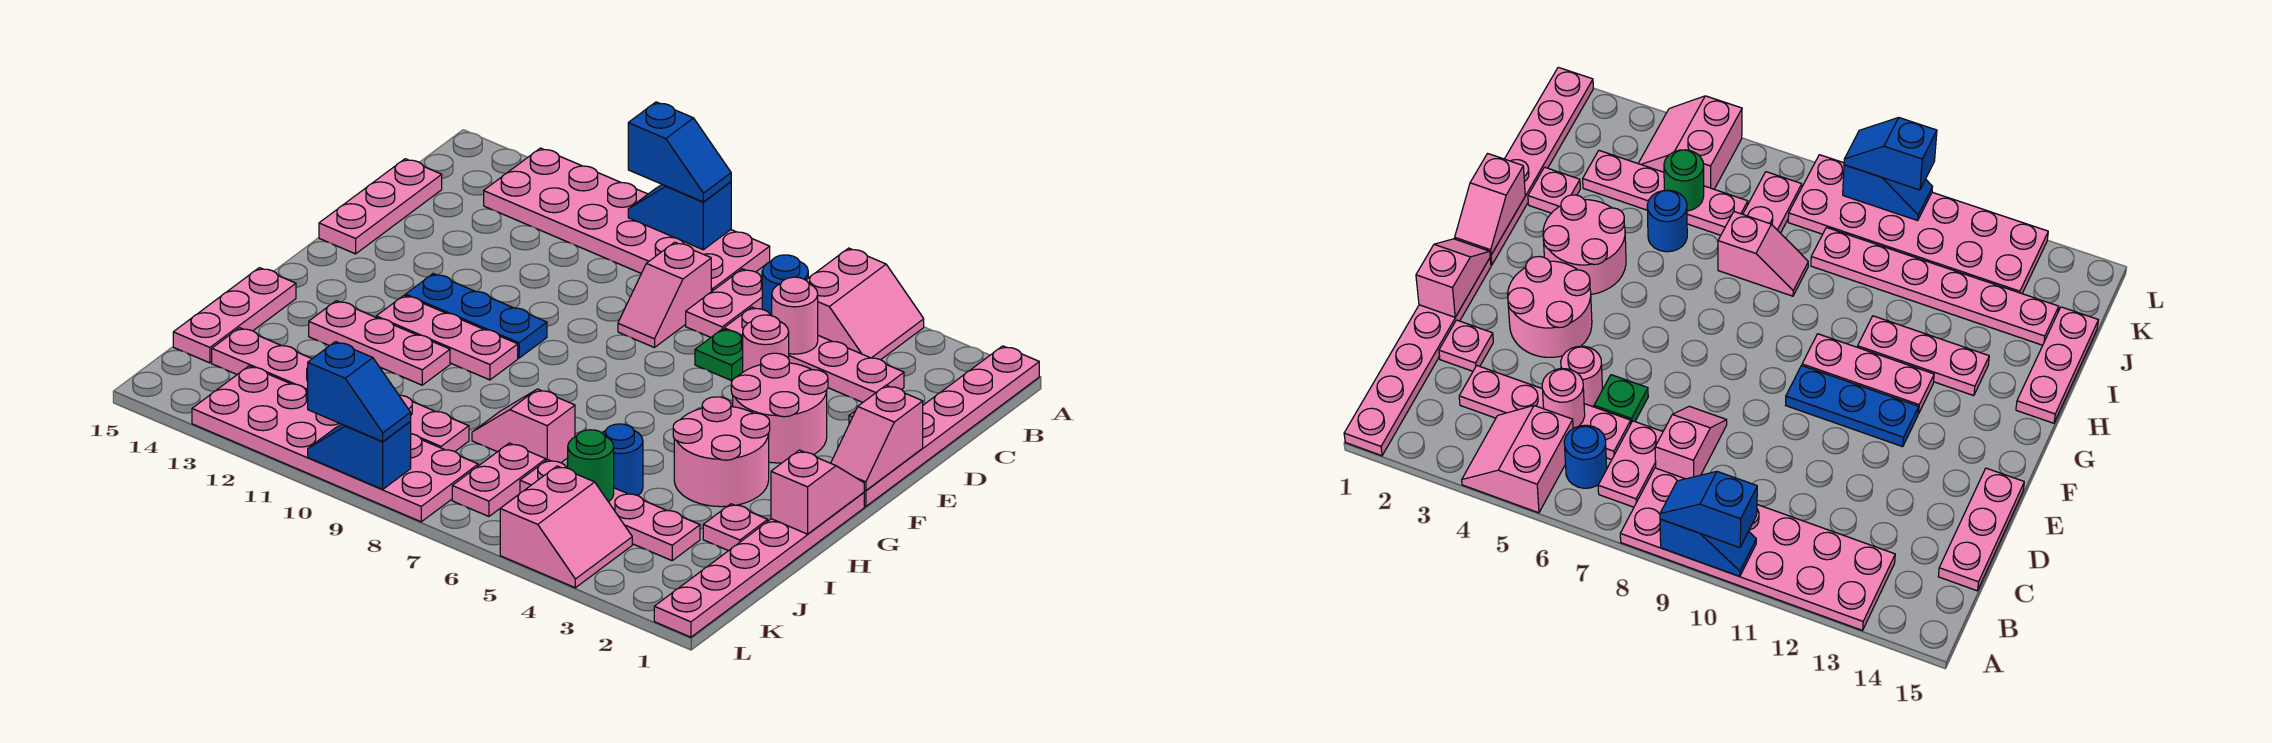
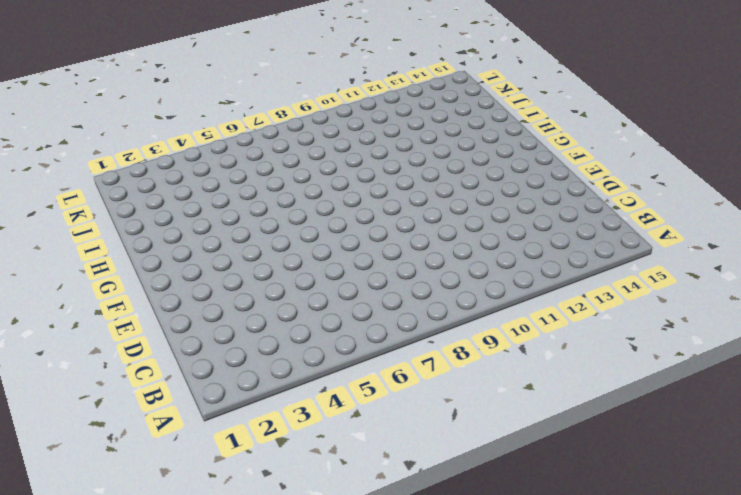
none -> pink plate A1:F1 level 1
none -> pink slope A4:B5 level 1 top 5
none -> pink plate A8:B13 level 1
none -> blue round brick B6 level 1

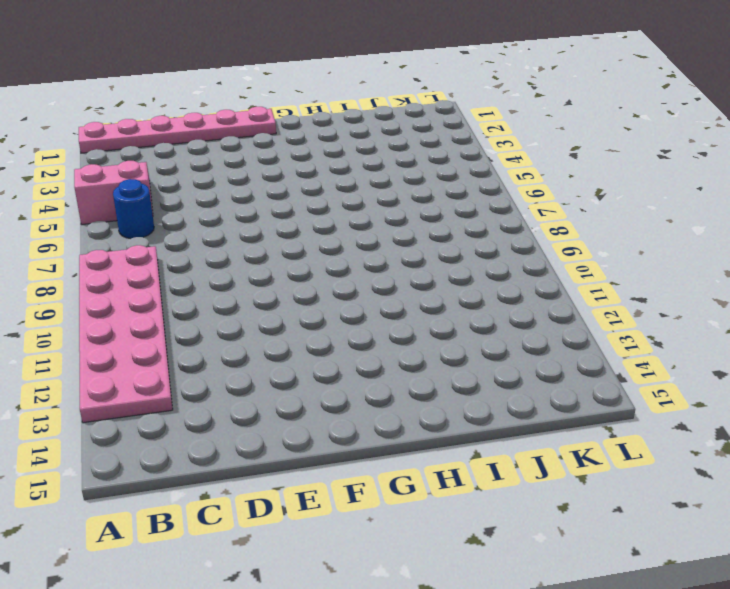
none -> pink plate B7:C7 level 1
none -> pink plate C3:C6 level 1
none -> pink slope C8:D8 level 1 top C
none -> pink plate C15:E15 level 1

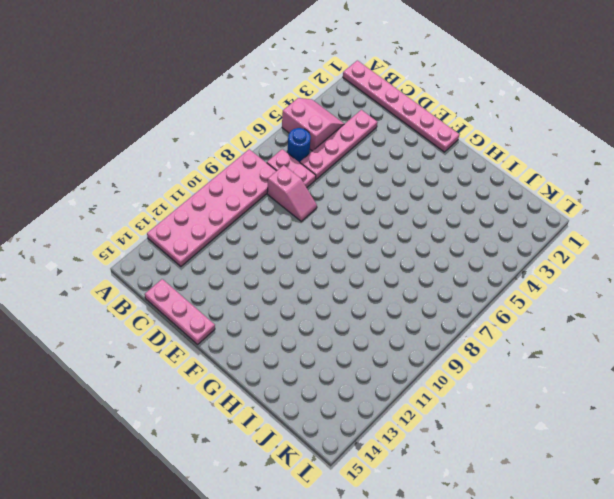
none -> pink plate D2 level 1
none -> pink round brick D5 level 1
none -> green plate D6 level 1
none -> pink round brick E3:F4 level 1

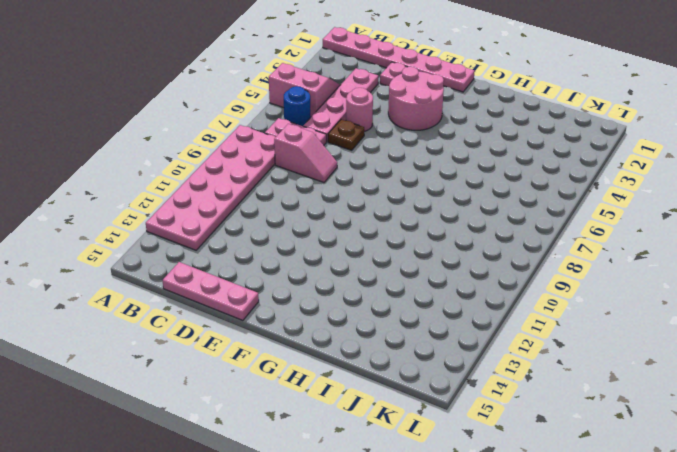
brown plate D6 level 1 -> green plate D6 level 1
none -> blue plate F10:F12 level 1
none -> pink plate G1:L1 level 1
none -> pink round brick G3:H4 level 1
none -> pink plate G10:G12 level 1

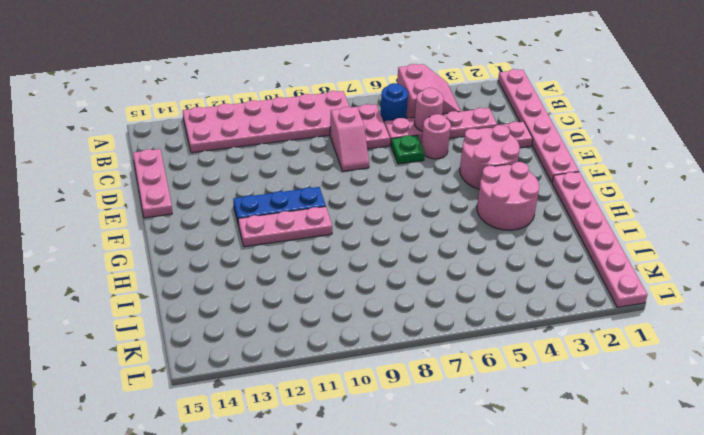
none -> pink plate H11:H13 level 1
none -> pink plate H15:J15 level 1
none -> pink plate I2 level 1
none -> blue round brick I5 level 1

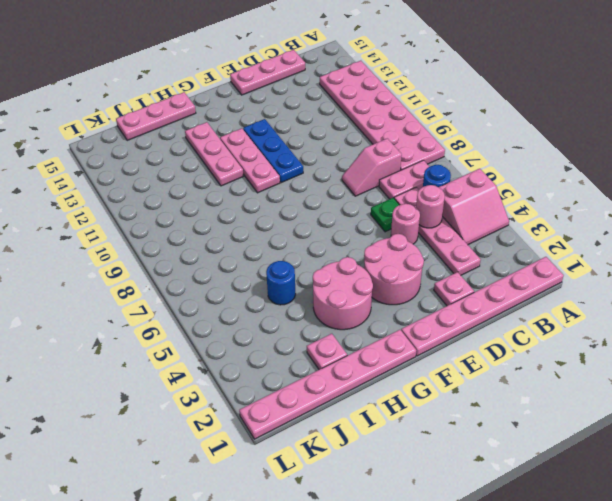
none -> pink slope I7:I8 level 1 top 7
none -> pink plate J3:J6 level 1
none -> pink plate J7:K7 level 1
none -> pink plate J9:J14 level 1

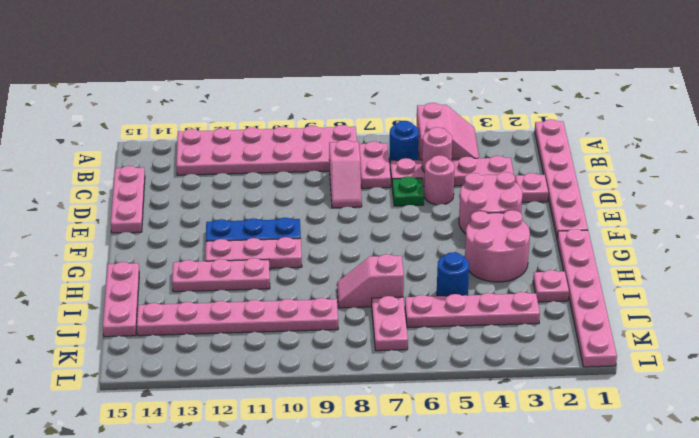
none -> pink slope K4:L5 level 1 top 5
none -> pink plate K8:L13 level 1
none -> blue slope A9:A10 level 2 top 9
none -> pink slope E1:F1 level 2 top E

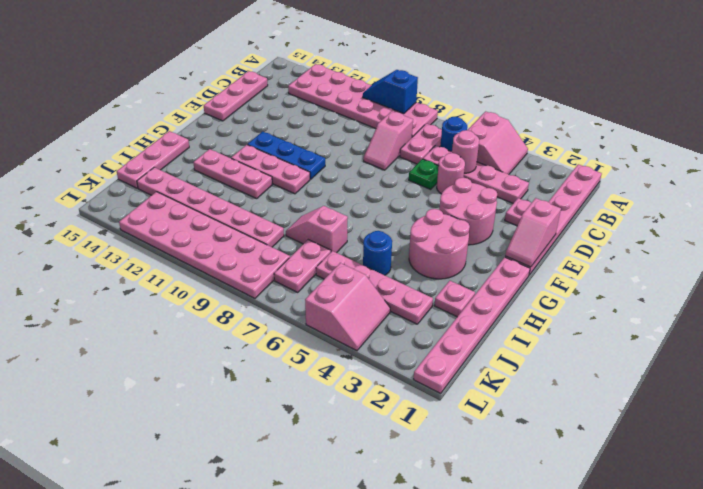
none -> pink slope G1:H1 level 2 top H
none -> green round brick J5 level 2
none -> blue slope L9:L10 level 2 top 9
none -> blue slope A9:A10 level 3 top 10

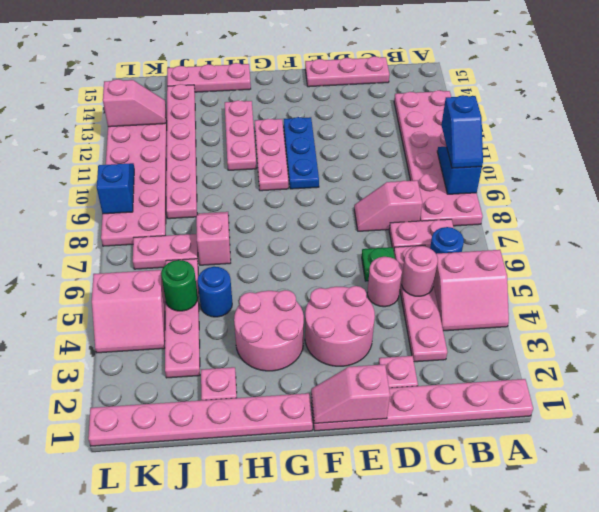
pink slope K13:L13 level 2 top L -> pink slope G1:H1 level 2 top H
none -> blue slope L9:L10 level 3 top 10

